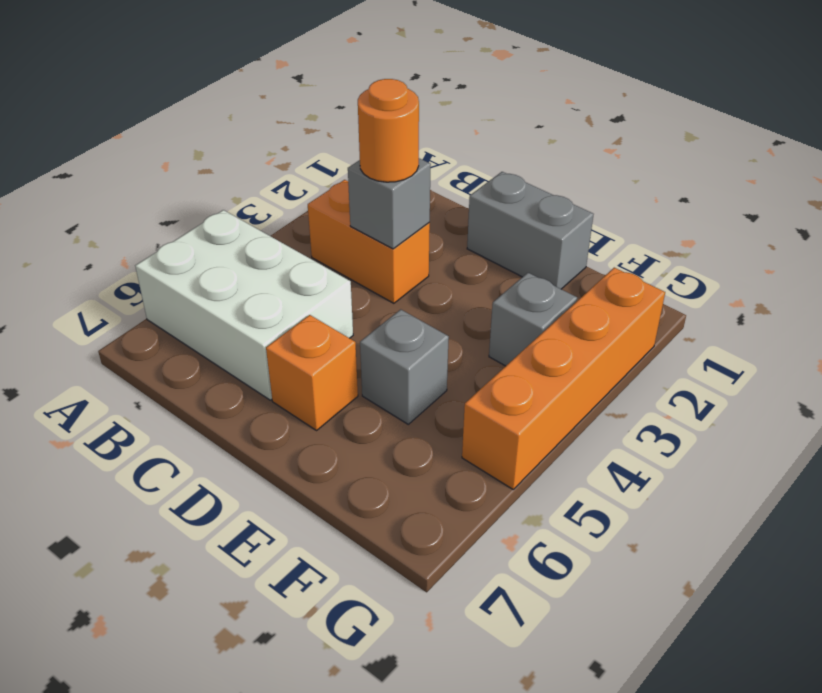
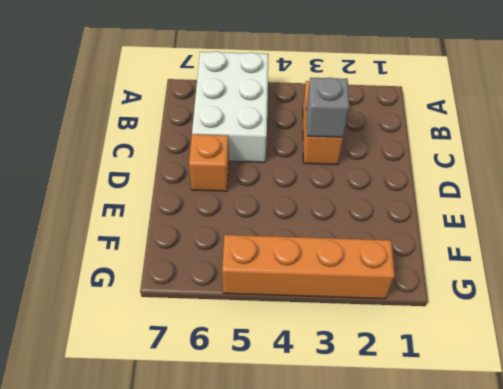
none -> grey brick D1:E1 level 1
none -> grey brick E5 level 1

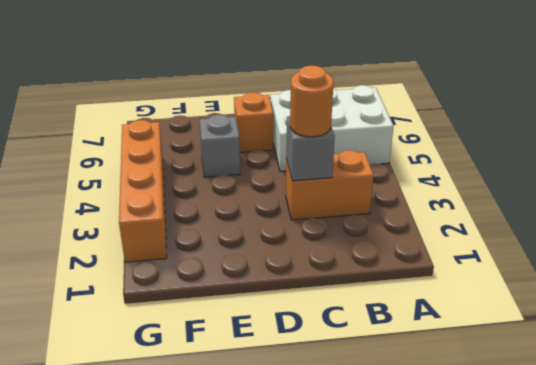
none -> grey brick D1:E1 level 1
none -> grey brick F3 level 1

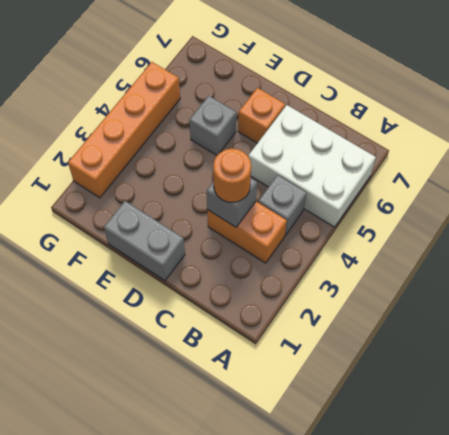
grey brick B4 level 1 -> grey brick F3 level 1

